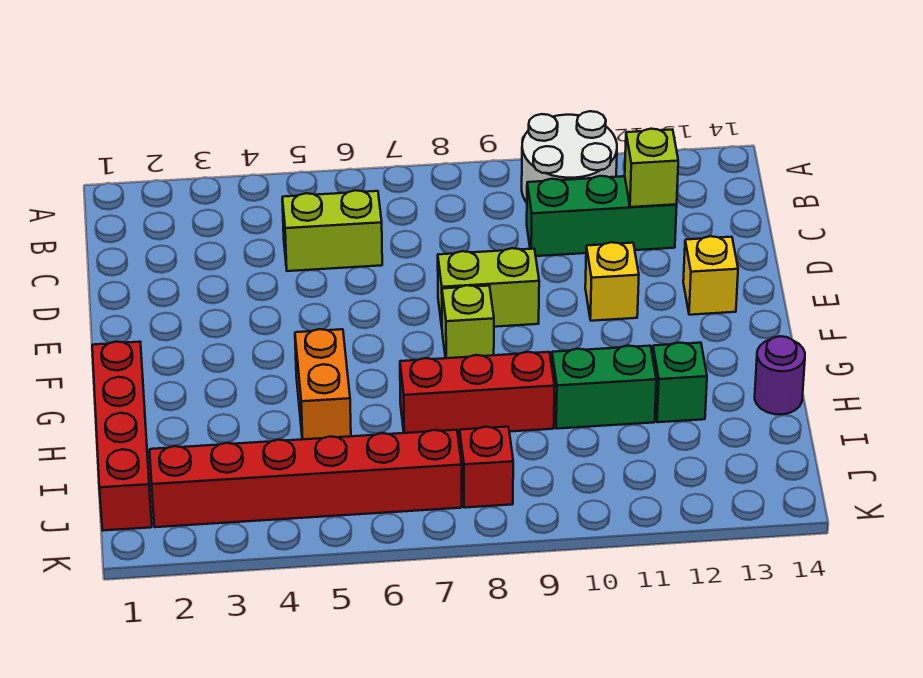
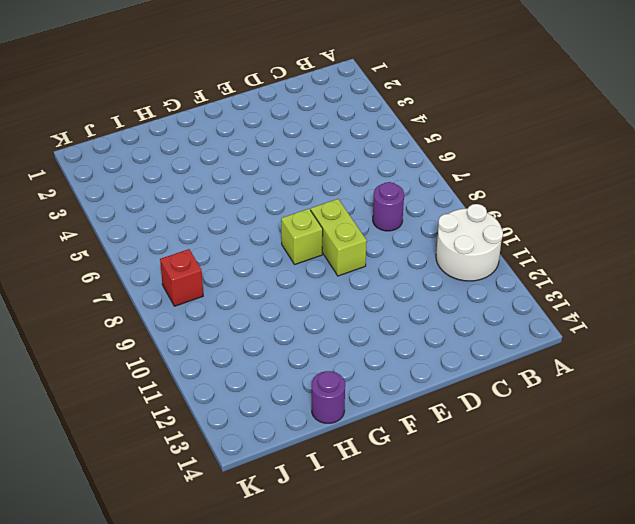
purple round brick C8 level 1 -> none
none -> lime brick C5:C6 level 1
none -> green brick C10:C12 level 1
none -> yellow brick E11 level 1

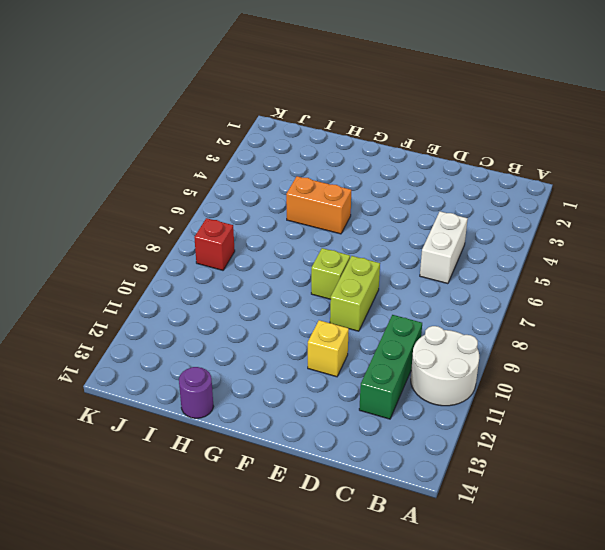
white brick C5:C6 level 1 -> lime brick C5:C6 level 1
none -> yellow brick E13 level 1
none -> red brick G1:J1 level 1
none -> red brick H7:H9 level 1

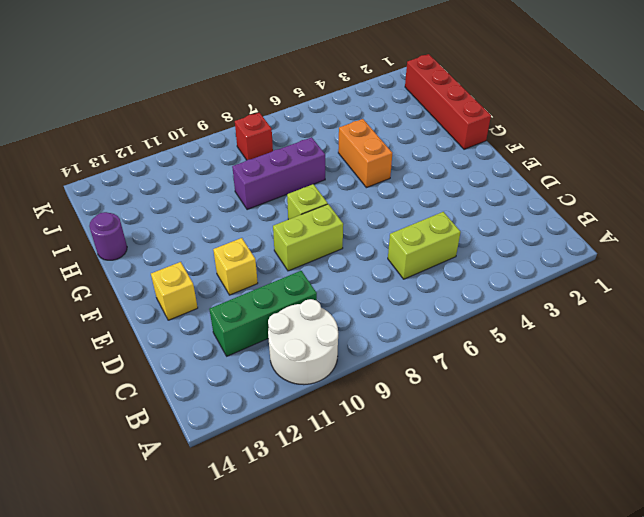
purple brick H7:H9 level 1 -> red brick H7:H9 level 1
none -> green brick H10:H11 level 1
none -> green brick H12 level 1
none -> red brick J2:J7 level 1

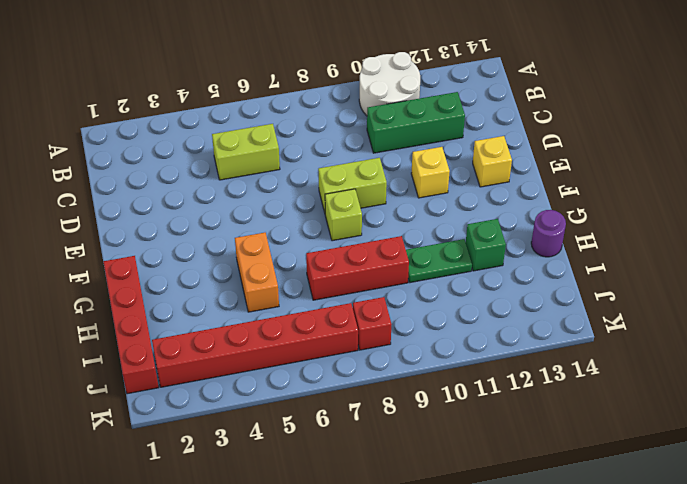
green plate H10:H11 level 1 -> green brick H10:H11 level 1
none -> lime brick C12 level 2

